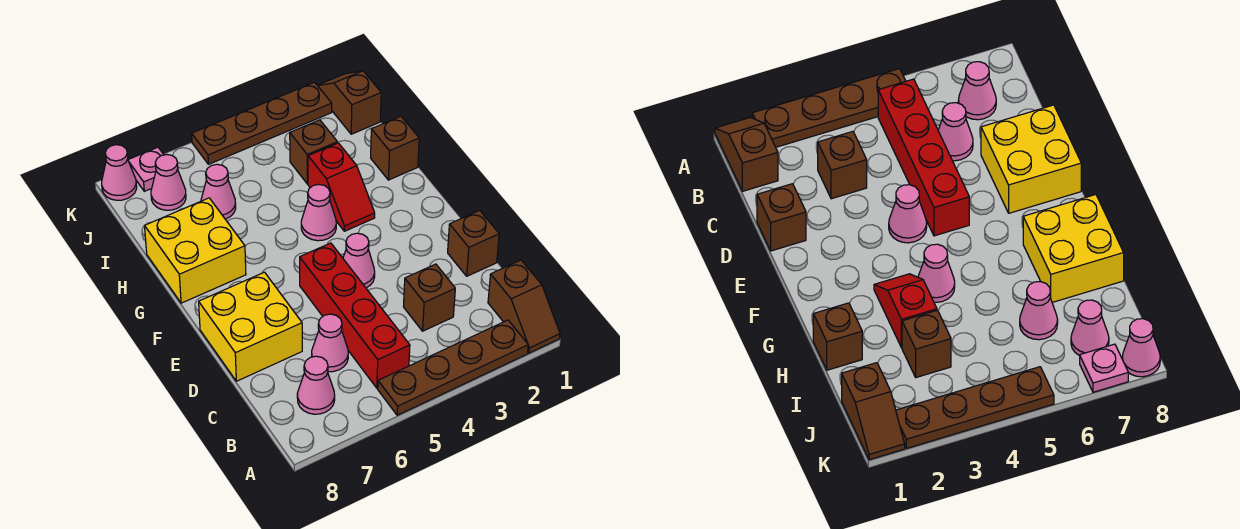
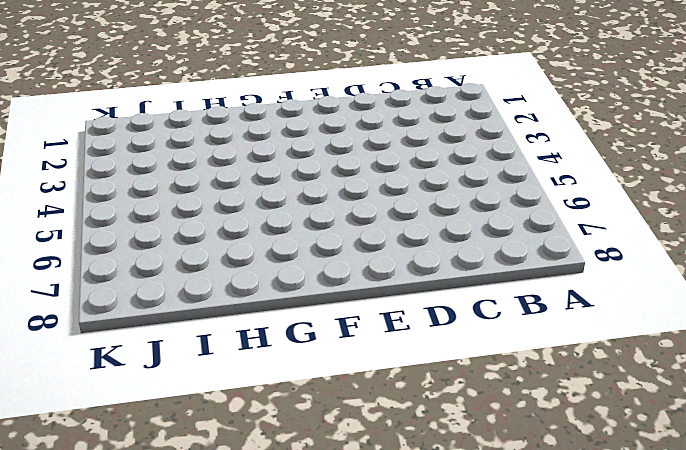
none -> brown slope A1:B1 level 1 top B
none -> brown plate A2:A5 level 1
none -> red brick B5:E5 level 1

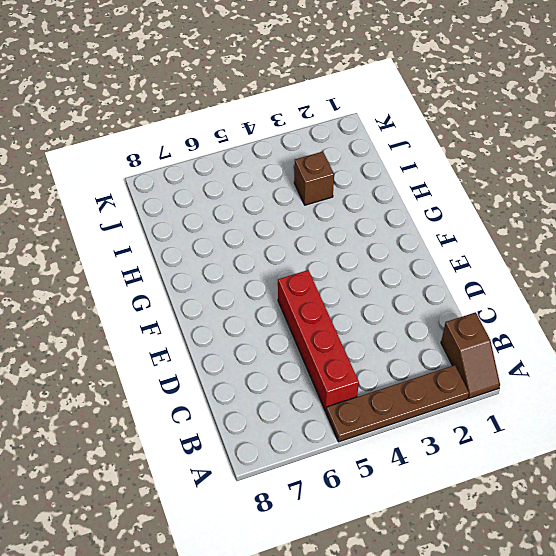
none -> pink cone B7 level 1
none -> brown brick C3 level 1
none -> pink cone C6 level 1

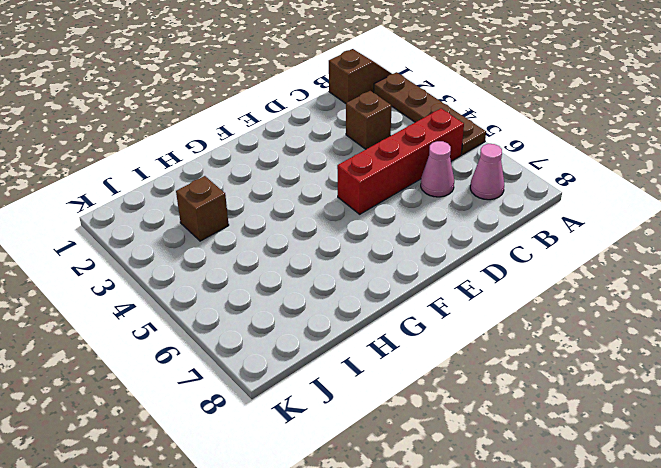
none -> brown brick D1 level 1
none -> yellow brick D7:E8 level 1
none -> pink cone E4 level 1

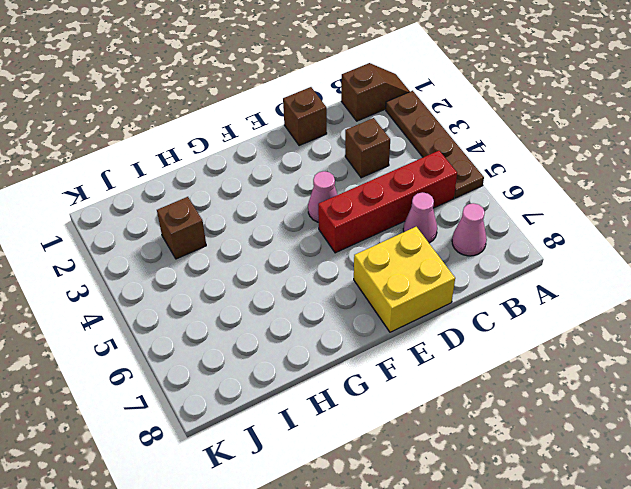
none -> red slope G3:H3 level 1 top H
none -> pink cone G4 level 1
none -> yellow brick G7:H8 level 1

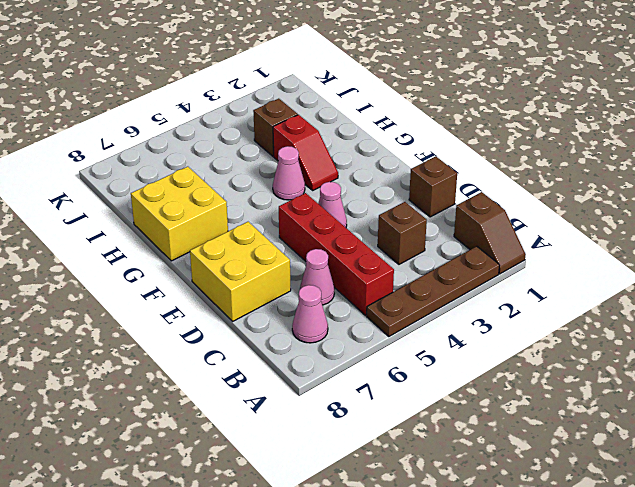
none -> brown brick H1 level 1
none -> pink cone I6 level 1
none -> brown slope J1:K1 level 1 top J

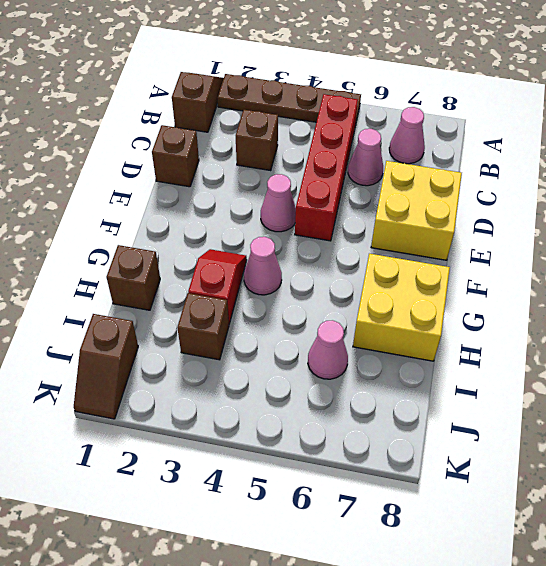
none -> pink cone J7 level 1
none -> brown plate K2:K5 level 1
none -> pink plate K7 level 1

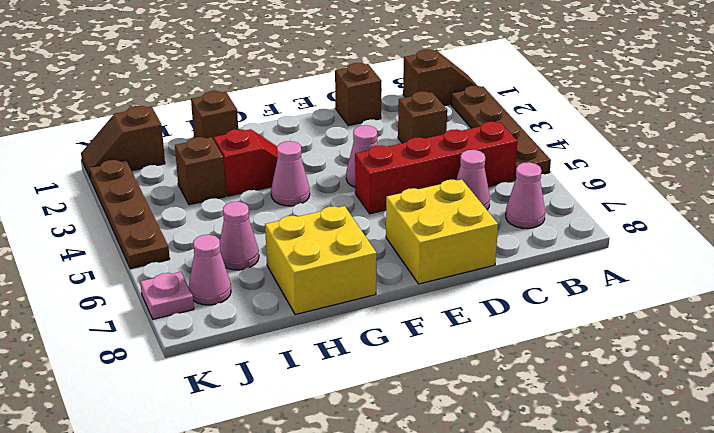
none -> pink cone K8 level 1

